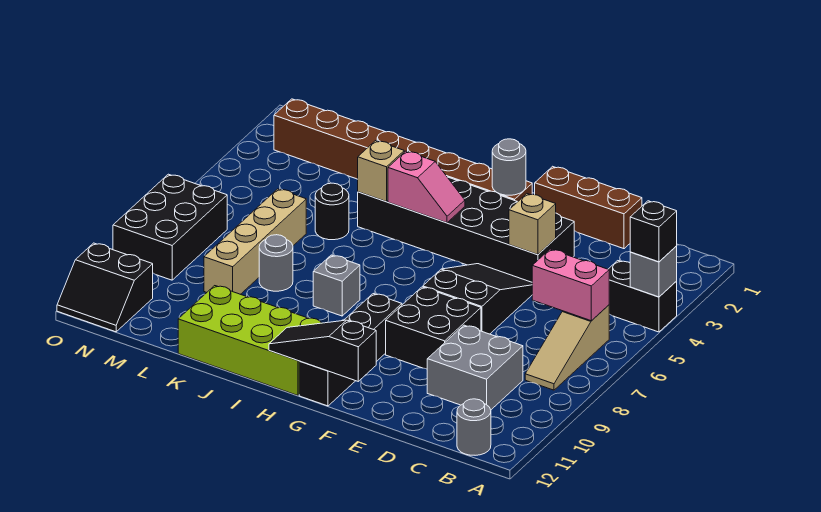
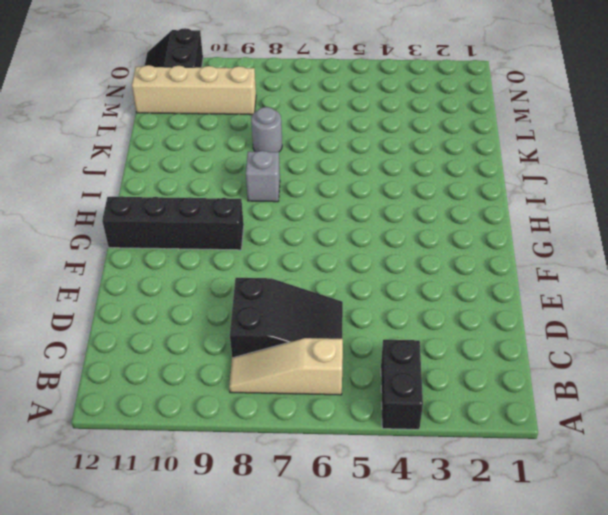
black slope C6:D8 level 1 top 8 -> black slope E5:F7 level 1 top 7
tan brick M9:M12 level 1 -> tan brick L6:L9 level 1
none -> grey round brick B12 level 1
none -> grey brick C9:D10 level 1
none -> brown brick D1:F1 level 1

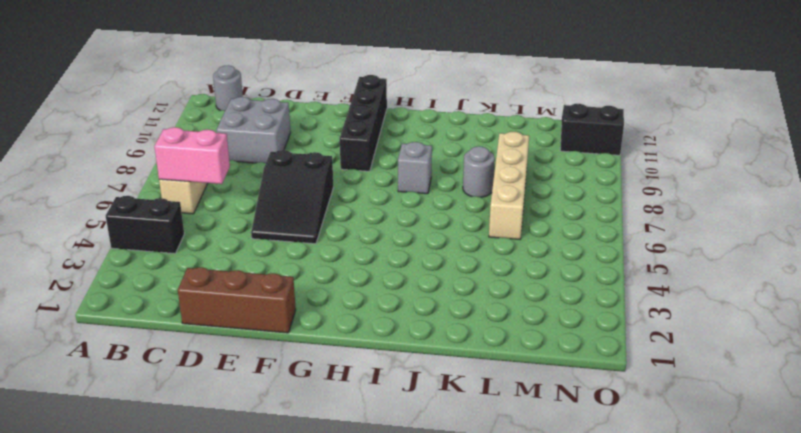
none -> black brick E3:J4 level 1
none -> black brick E8:F9 level 1
none -> brown brick G2:N2 level 1

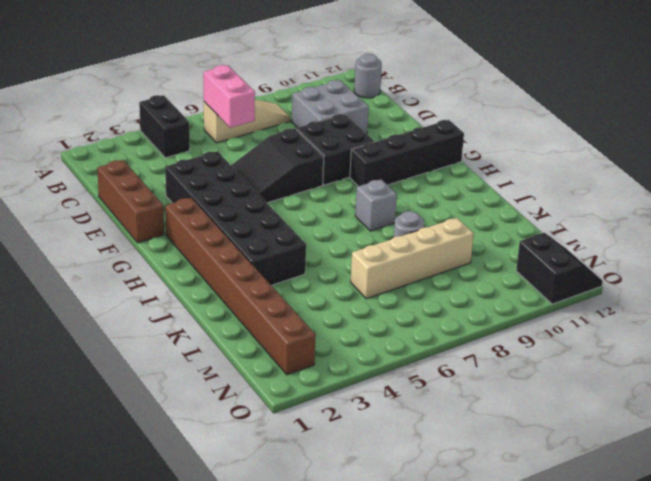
none -> lime brick H11:K12 level 1
none -> black round brick K5 level 1
none -> black brick N7:O9 level 1

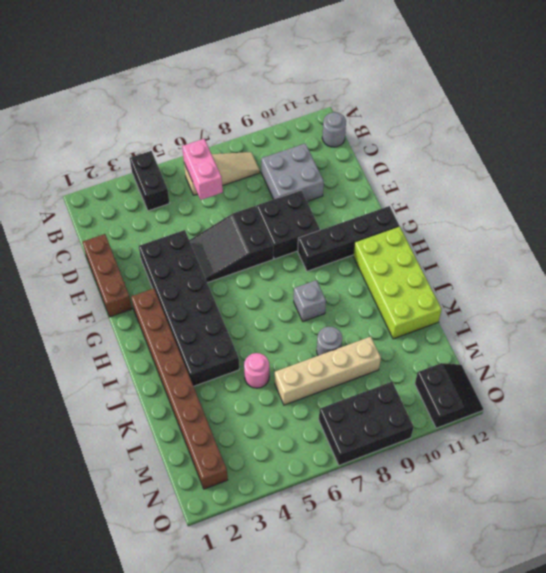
pink round brick K5 level 1 -> black round brick K5 level 1
none -> grey brick A4 level 2
none -> tan brick E4 level 2
none -> black slope F12:H12 level 2 top F

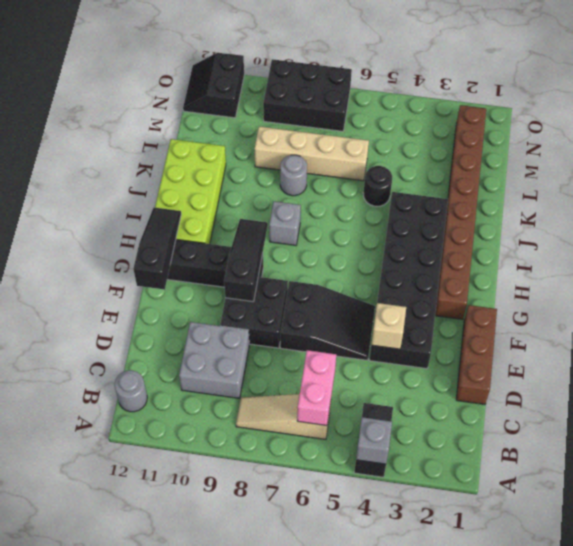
black slope F9:H9 level 2 top F -> none
none -> grey round brick G2 level 2
none -> pink slope H4:I4 level 2 top I
none -> tan brick J4 level 2

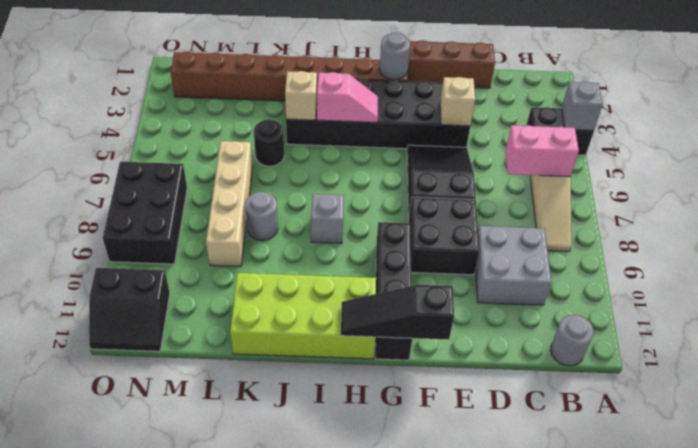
none -> black brick A4 level 3

